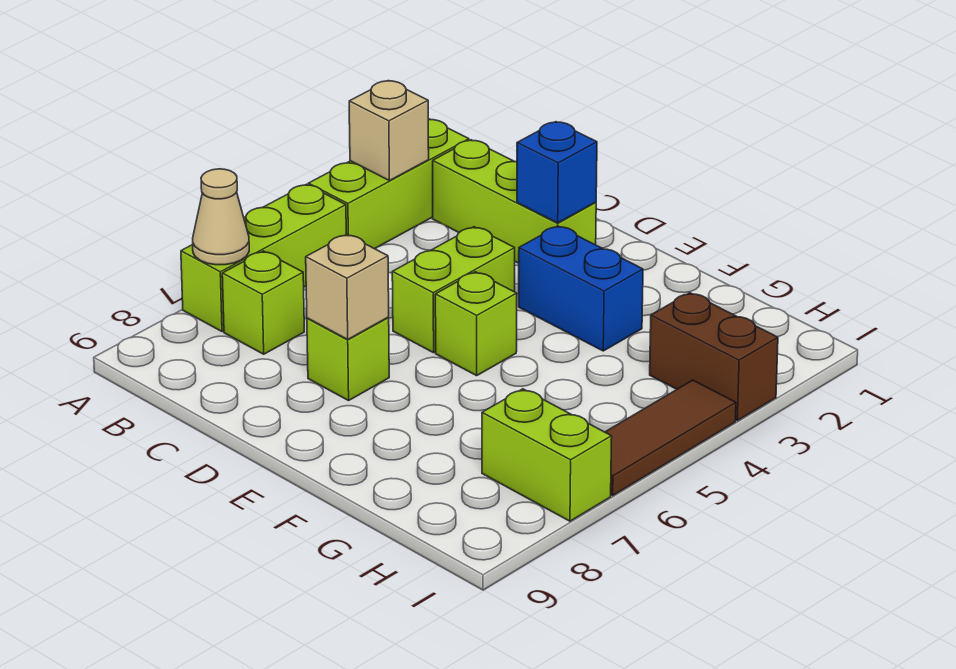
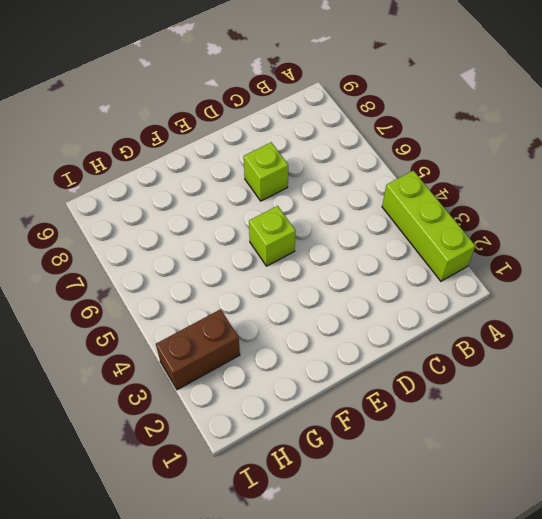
none -> lime brick A5:A7 level 1
none -> lime brick B2:D2 level 1
none -> lime brick B7 level 1

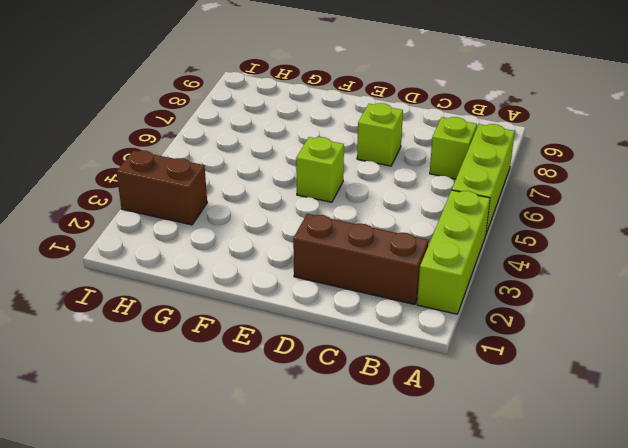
brown brick B2:D2 level 1 -> lime brick B2:D2 level 1
none -> lime brick D4:D5 level 1
none -> blue brick E3:F3 level 1
none -> lime brick H7:I7 level 1

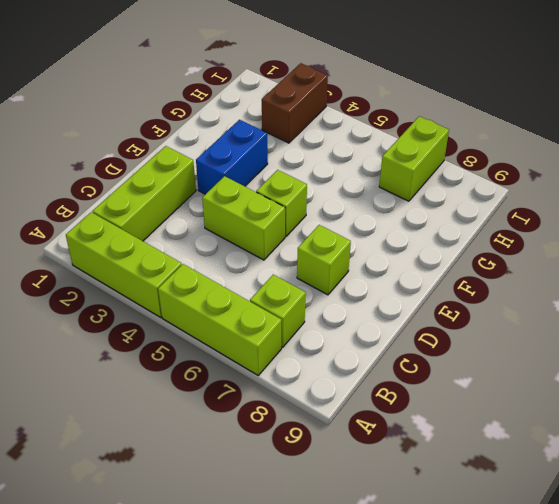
none -> brown tile I4:I6 level 1
none -> tan brick A3 level 2
none -> tan cone A7 level 2

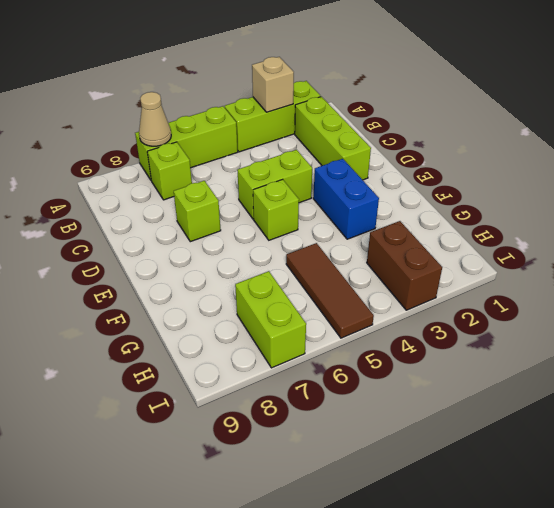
brown tile G5:I5 level 1 -> brown tile I4:I6 level 1
none -> blue brick D2 level 2
none -> tan brick D7 level 2

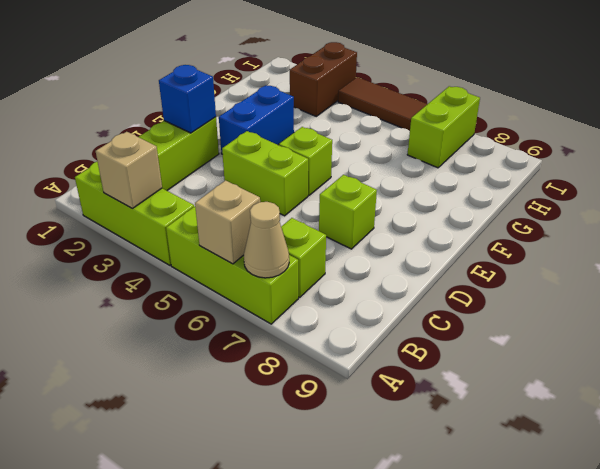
tan brick A6 level 2 -> tan brick D7 level 2

